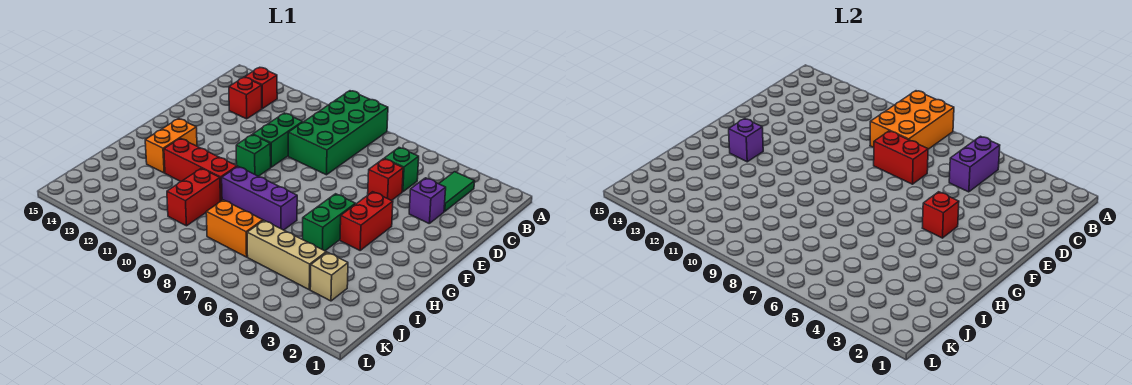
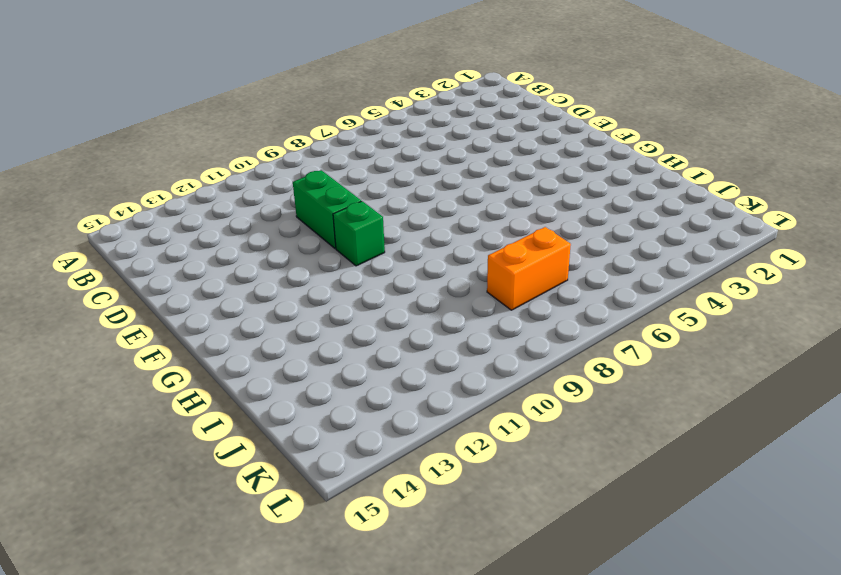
none -> green brick A8:D9 level 1
none -> green tile B3:C3 level 1
none -> red brick B13 level 1

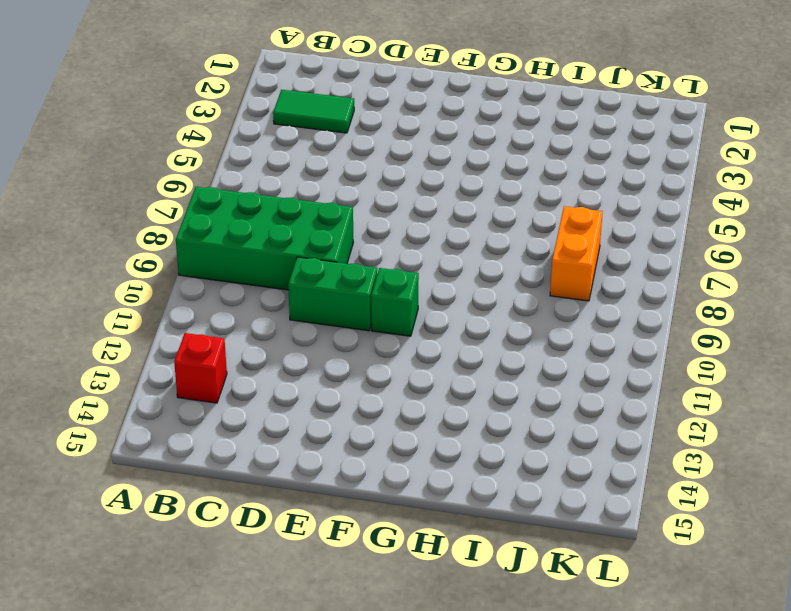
none -> green brick C5 level 1
none -> red brick C13 level 1
none -> purple brick D3 level 1

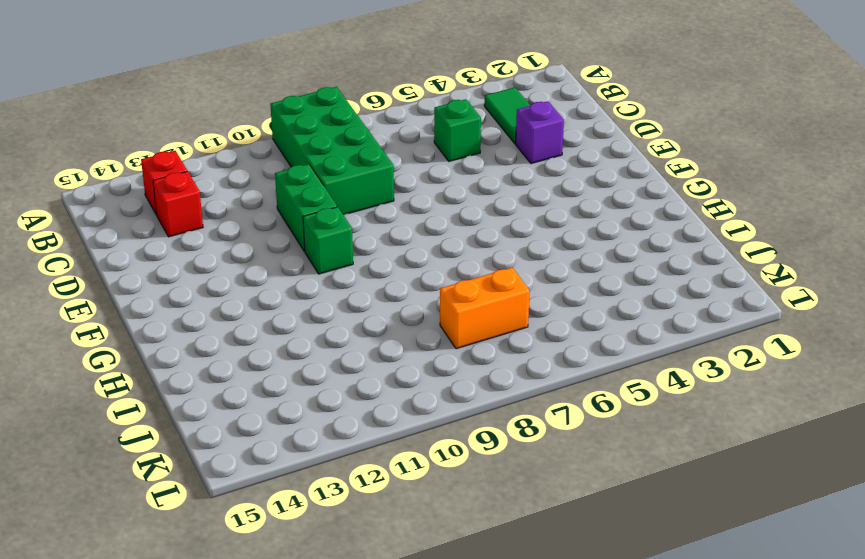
none -> red brick D5 level 1
none -> red brick F4:G4 level 1
none -> green brick G5:H5 level 1

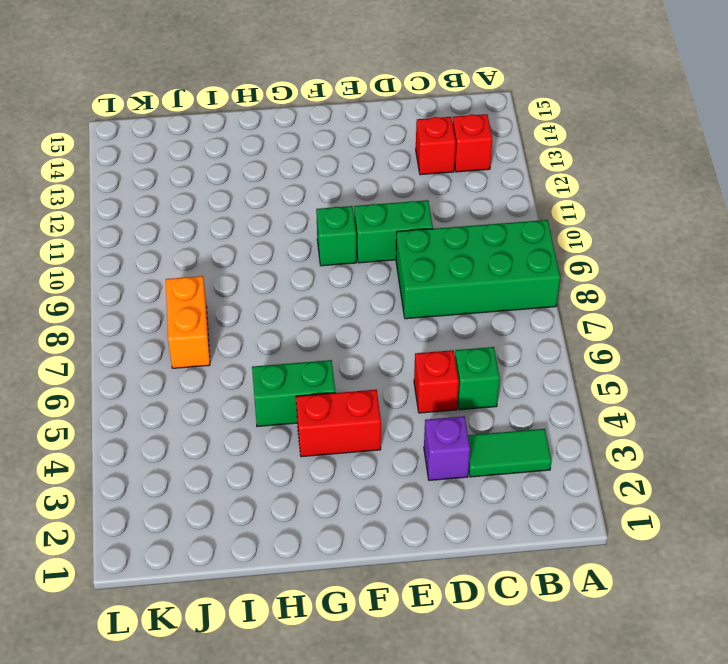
none -> orange brick G13:H13 level 1
none -> purple brick H7:H9 level 1
none -> red brick H10:H12 level 1

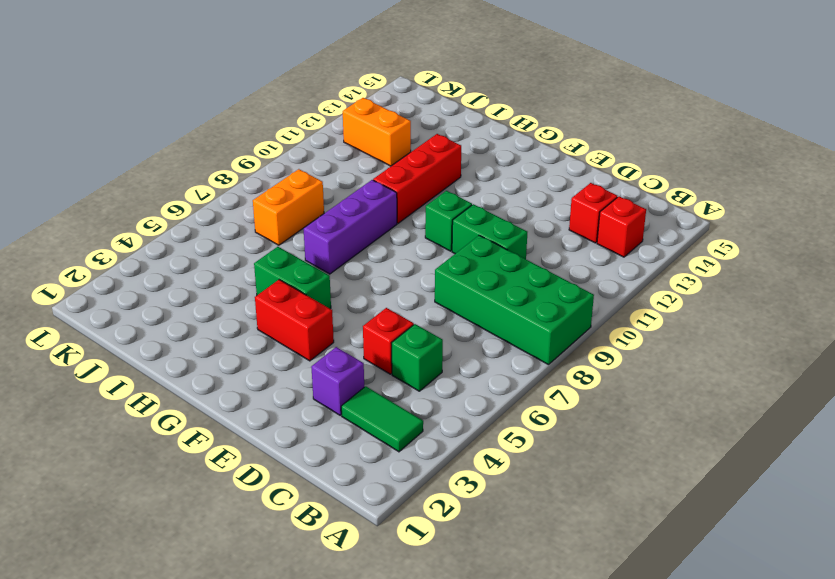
orange brick J12:K12 level 1 -> orange brick G13:H13 level 1
none -> red brick I10:J10 level 1
none -> tan brick J3 level 1
none -> tan brick J4:J6 level 1

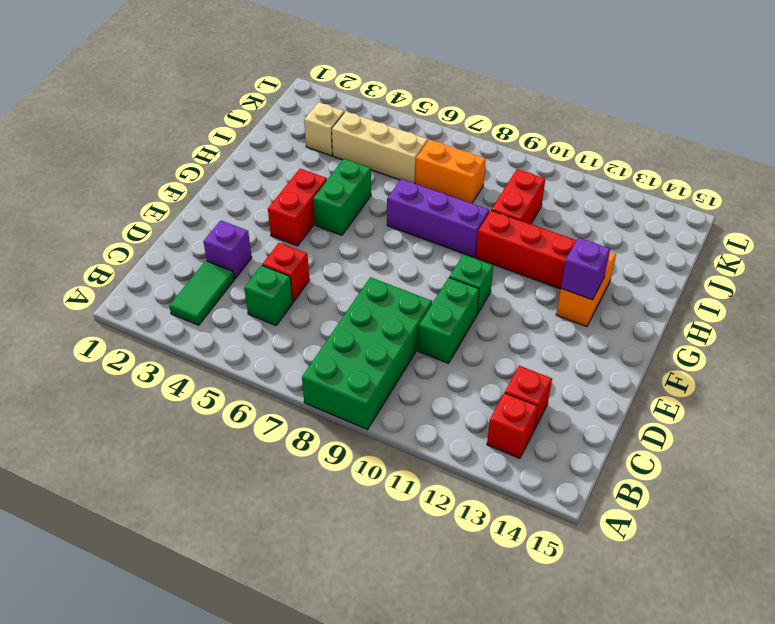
none -> orange brick A8:C9 level 2
none -> purple brick B5:C5 level 2
none -> red brick D7:D8 level 2

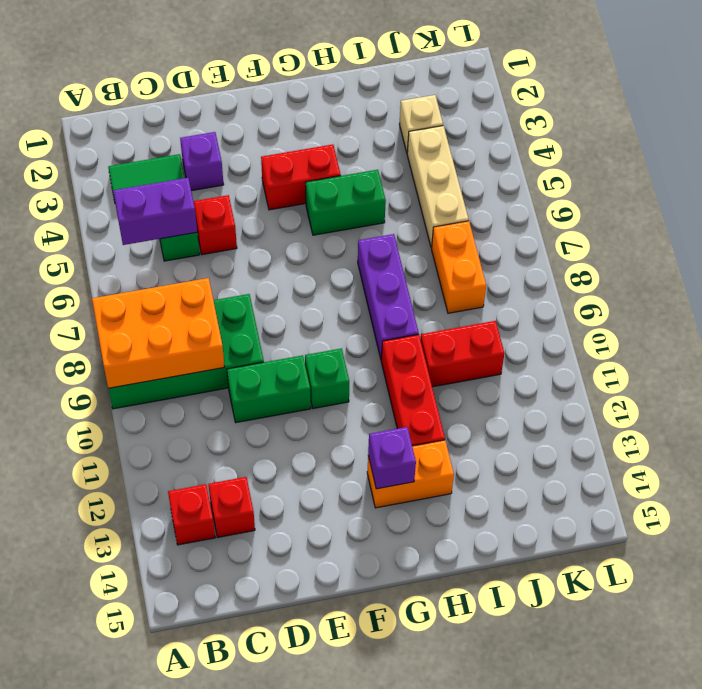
none -> red brick D7:D8 level 2
none -> red brick F4 level 2

